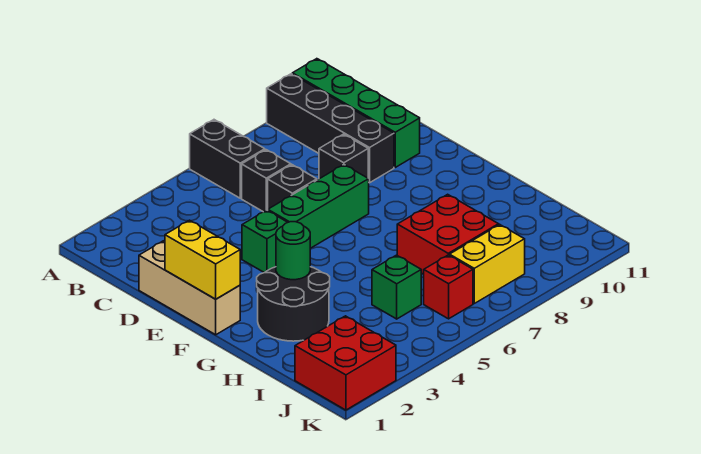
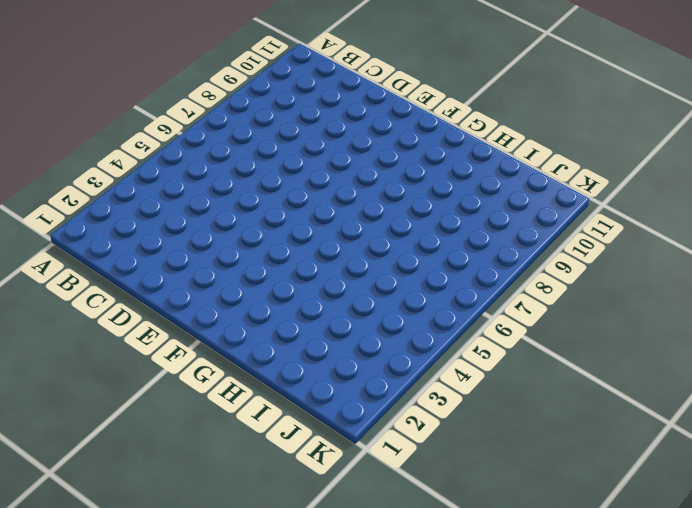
none -> black brick A6:B6 level 1
none -> black brick A9:D9 level 1
none -> green brick A10:D10 level 1

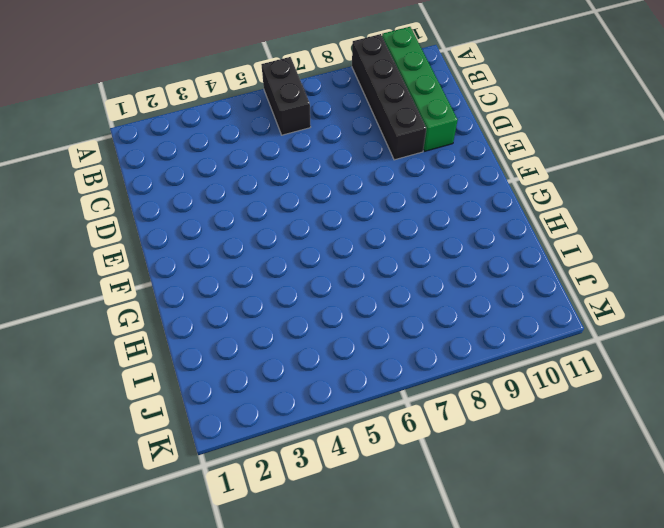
none -> black brick C6 level 1
none -> tan brick D1:F1 level 1
none -> black brick D6 level 1

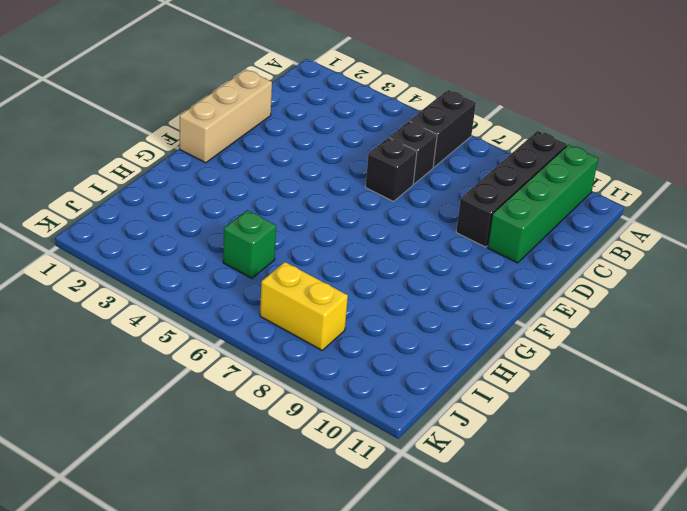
none -> black brick D8 level 1
none -> green brick E4 level 1
none -> green brick E5:E7 level 1

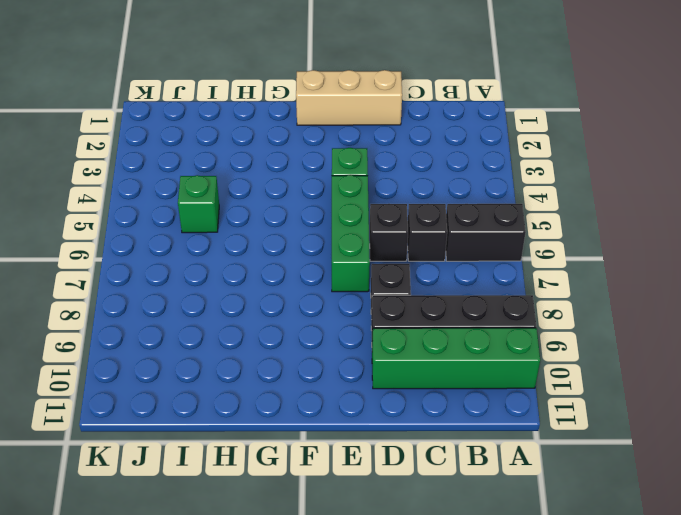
none -> black round brick G2:H3 level 1
none -> red brick H7:I8 level 1
none -> red brick J1:K2 level 1

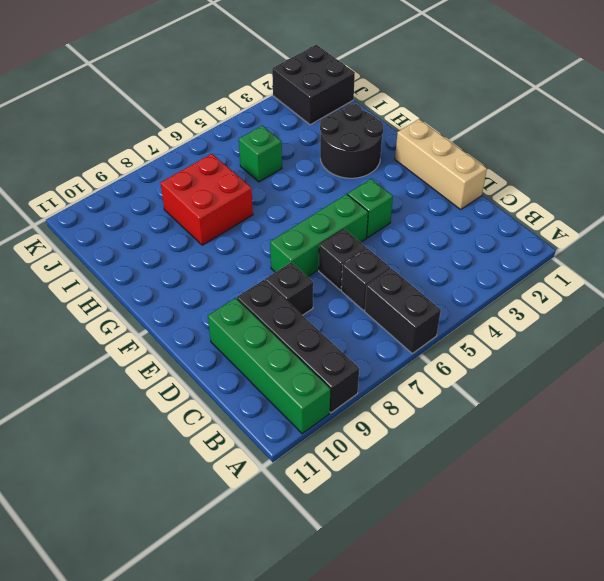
black brick J1:K2 level 1 -> red brick J1:K2 level 1
none -> red brick J6 level 1
none -> yellow brick J7:J8 level 1
none -> yellow brick E1:F1 level 2

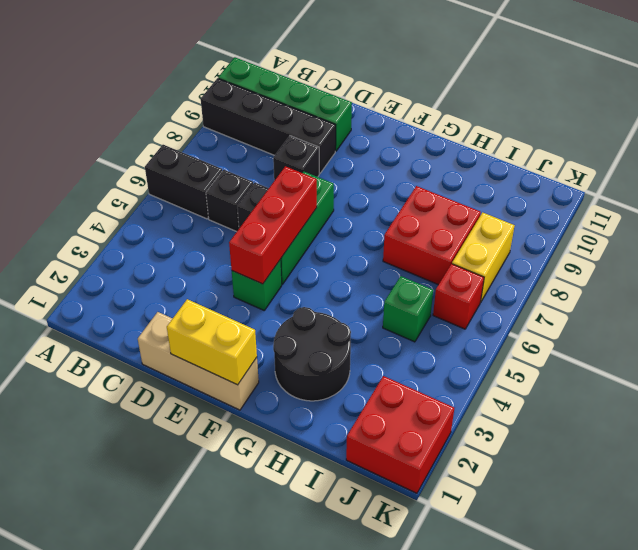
red brick E4:E6 level 2 -> none
none -> green round brick G3 level 2

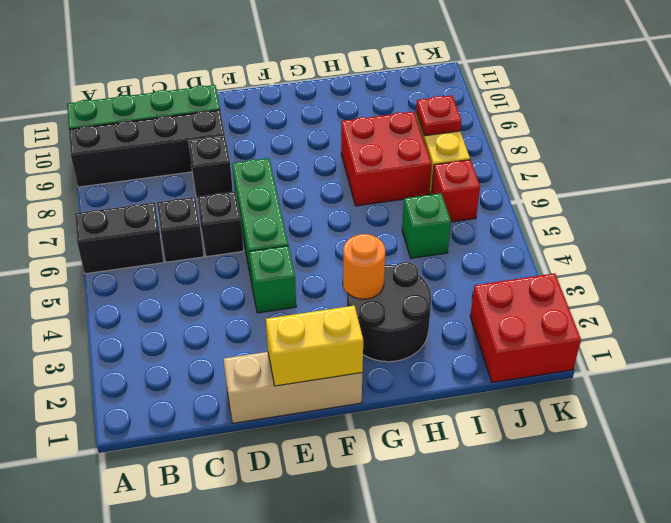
orange round brick G3 level 2 -> green round brick G3 level 2
red plate J8 level 2 -> none

